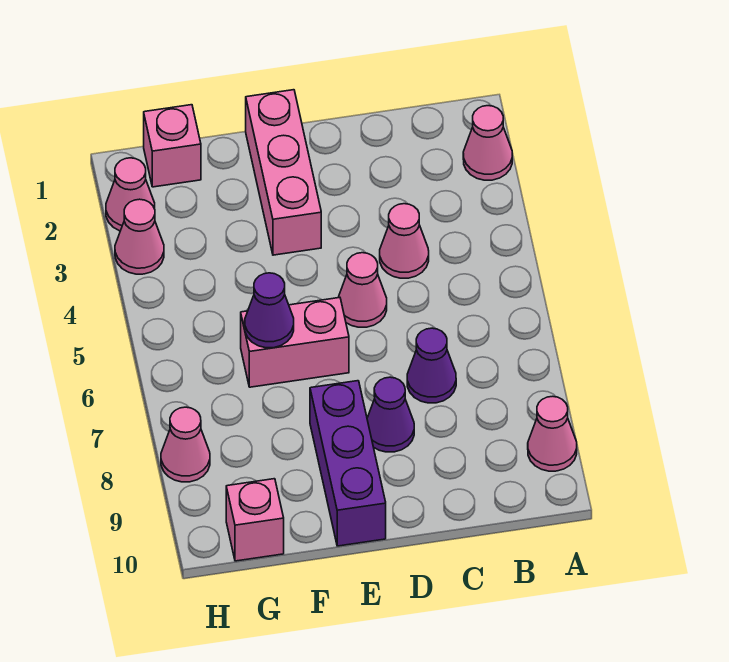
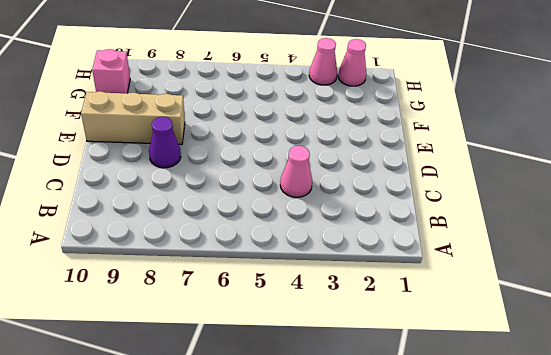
tan brick E8:E10 level 1 -> purple brick E8:E10 level 1
none -> pink cone A2 level 1
none -> pink cone A9 level 1
none -> purple cone C7 level 1

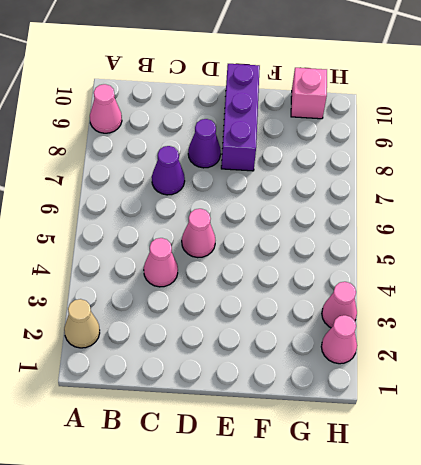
tan cone A2 level 1 -> pink cone A2 level 1
none -> pink brick E1:E3 level 1
none -> pink brick E6:F6 level 1
none -> pink brick G1 level 1

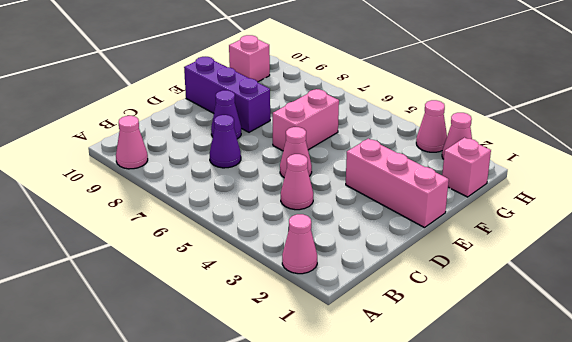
none -> pink cone H8 level 1
none -> purple cone F6 level 2

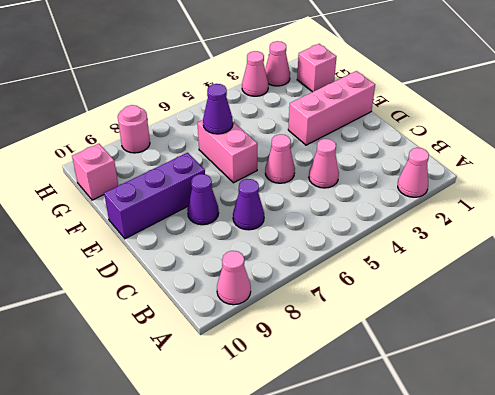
pink round brick H8 level 1 -> pink cone H8 level 1

